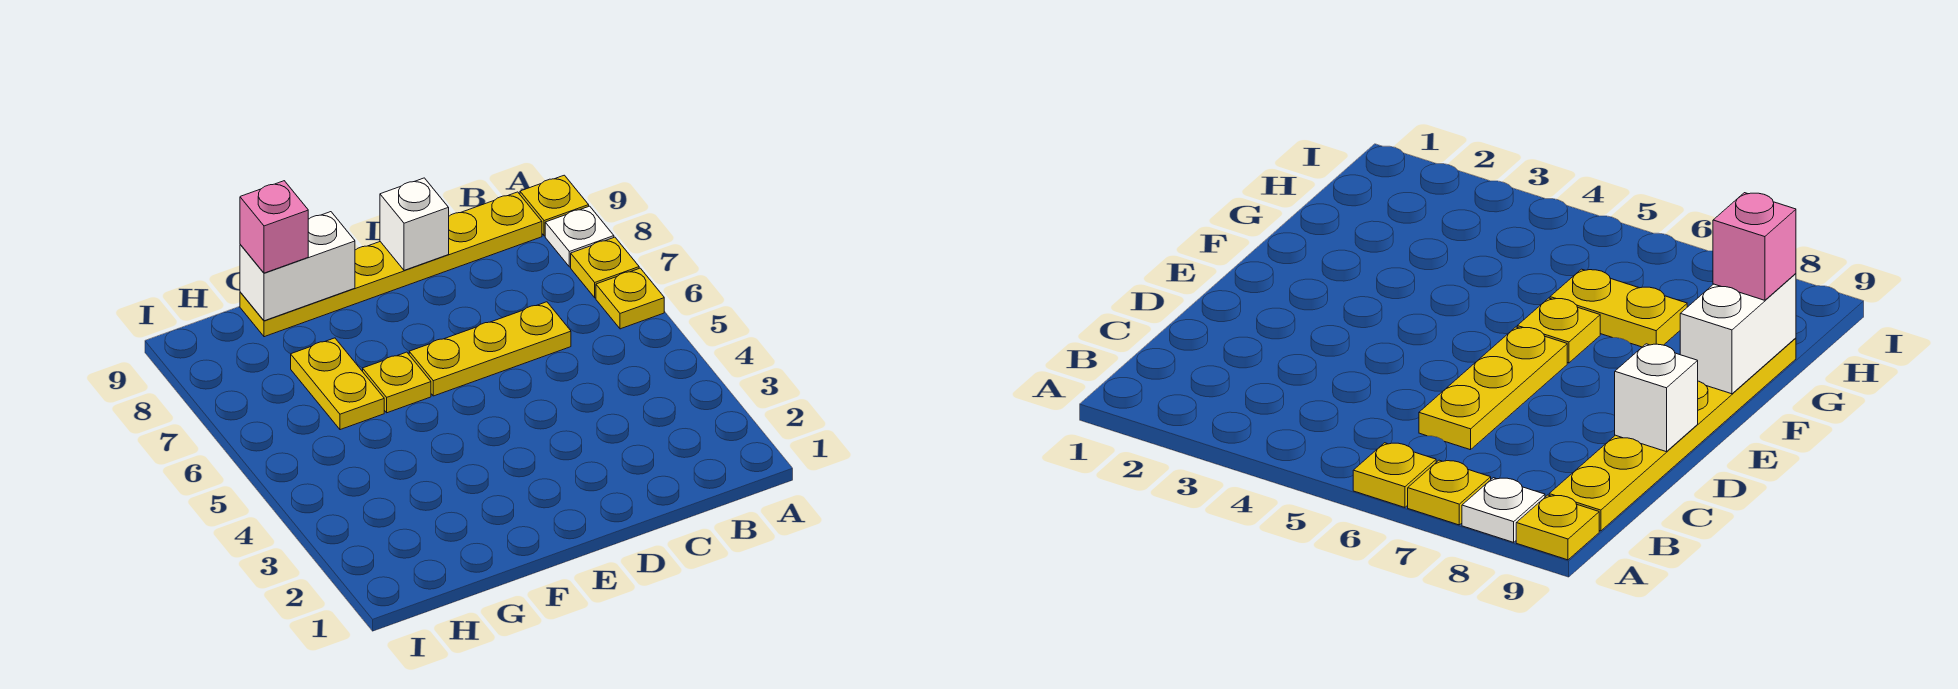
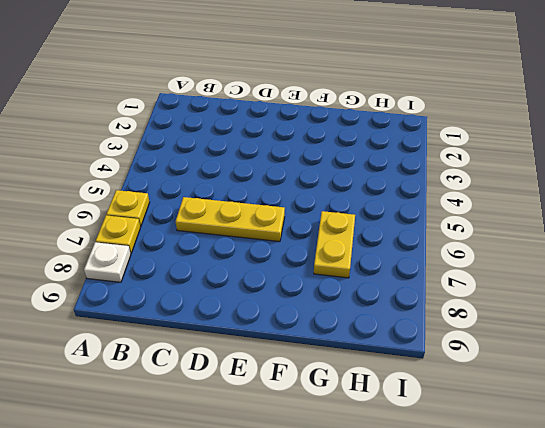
none -> yellow plate A9 level 1
none -> yellow plate B9:G9 level 1

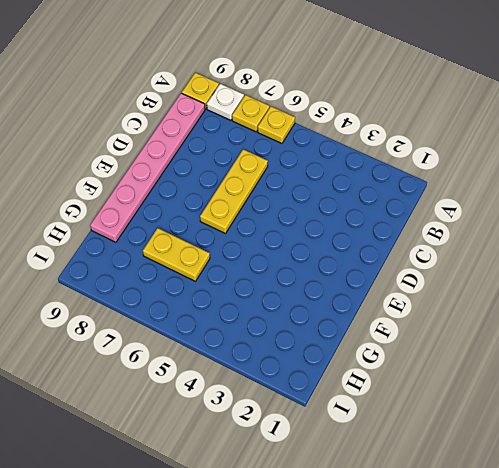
pink plate B9:G9 level 1 -> yellow plate B9:G9 level 1
none -> yellow plate F6 level 1
none -> white brick D9 level 2

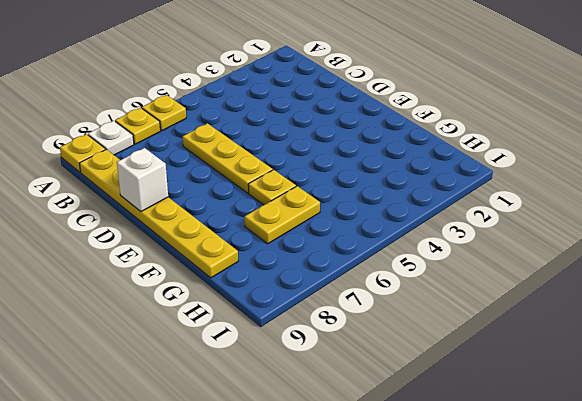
none -> white brick F9:G9 level 2
none -> pink brick G9 level 3

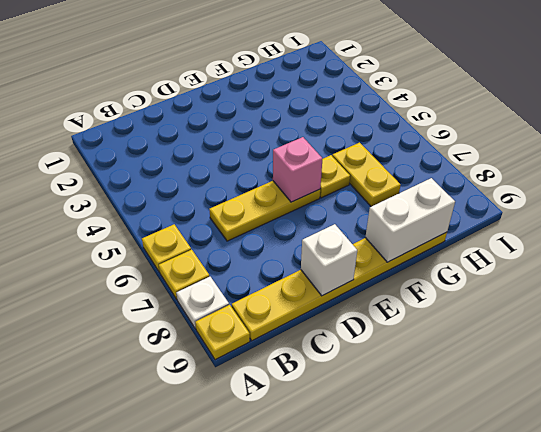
pink brick E6 level 2 -> pink brick G9 level 3

